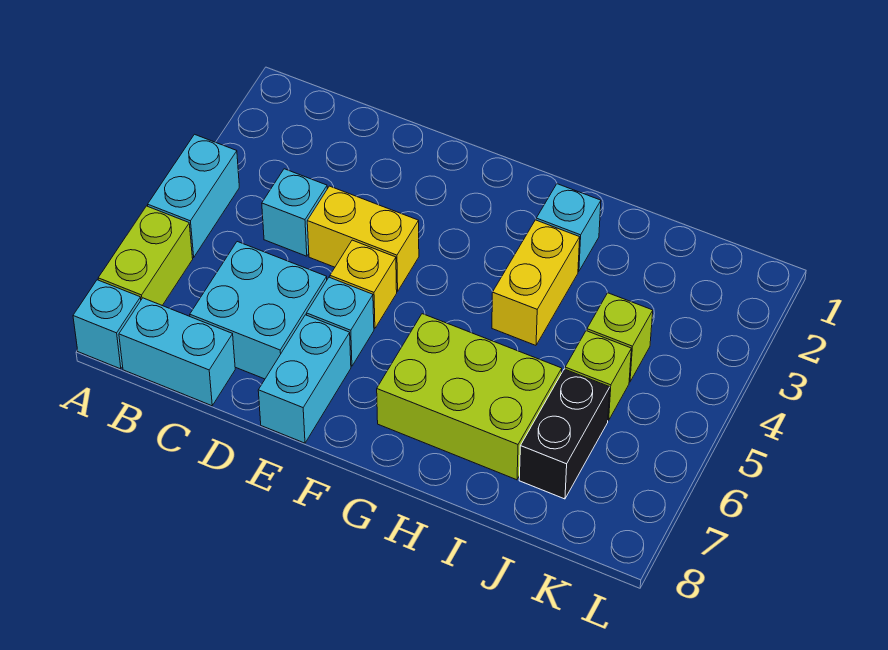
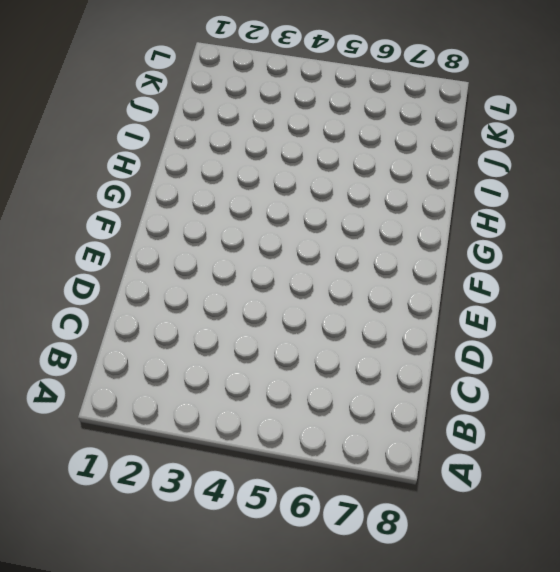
none -> cyan brick A4:A5 level 1
none -> lime brick A6:A7 level 1
none -> cyan brick A8 level 1

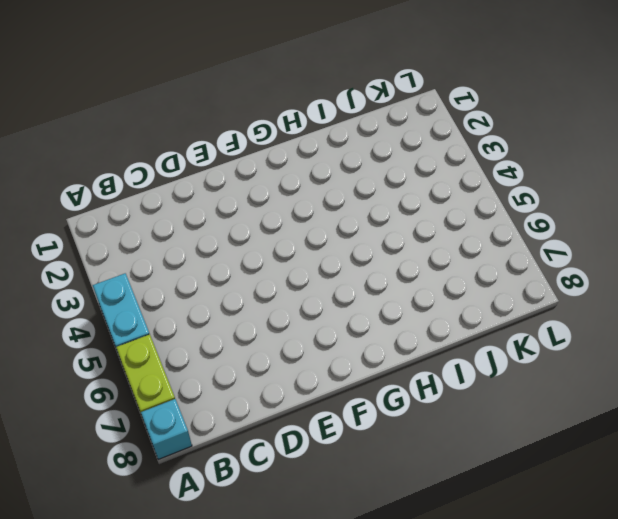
none -> cyan brick B8:C8 level 1
none -> cyan brick C4 level 1
none -> cyan brick C6:D7 level 1

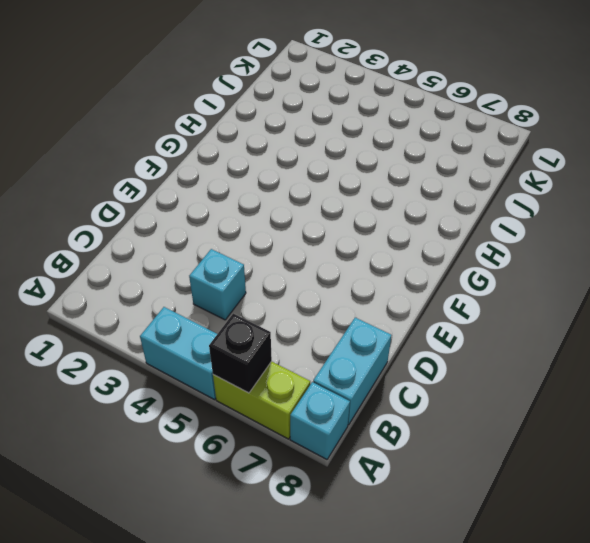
black brick A6 level 2 -> none
none -> cyan brick C6:D7 level 1
none -> yellow brick D4:E4 level 1
none -> yellow brick E5 level 1

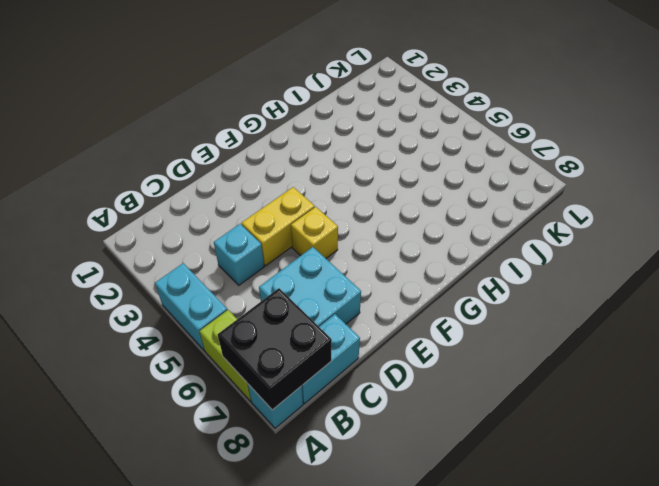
black brick A7:B8 level 2 -> none
none -> cyan brick E6 level 1
none -> cyan brick E7:E8 level 1
none -> lime brick G6:I7 level 1

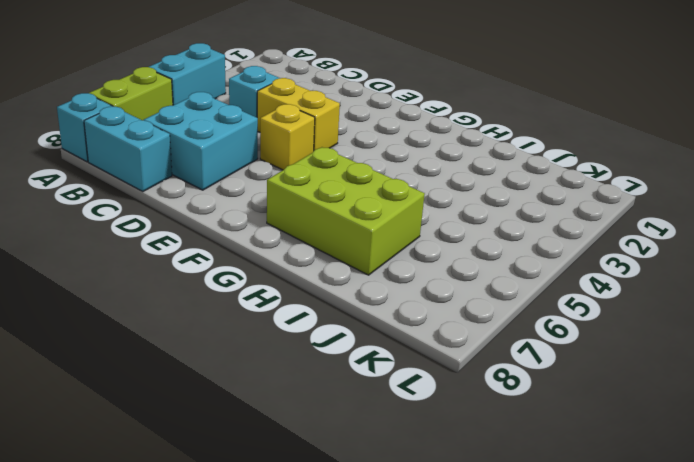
none -> cyan brick E6 level 1
none -> cyan brick E7:E8 level 1
none -> cyan brick H2 level 1

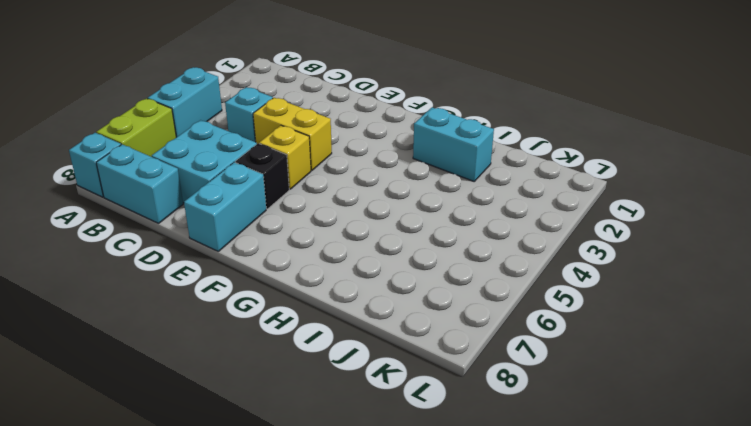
black brick E6 level 1 -> cyan brick E6 level 1
cyan brick H2:I2 level 1 -> cyan brick H2 level 1
none -> lime brick G6:I7 level 1
none -> yellow brick H3:H4 level 1
none -> lime brick J4 level 1

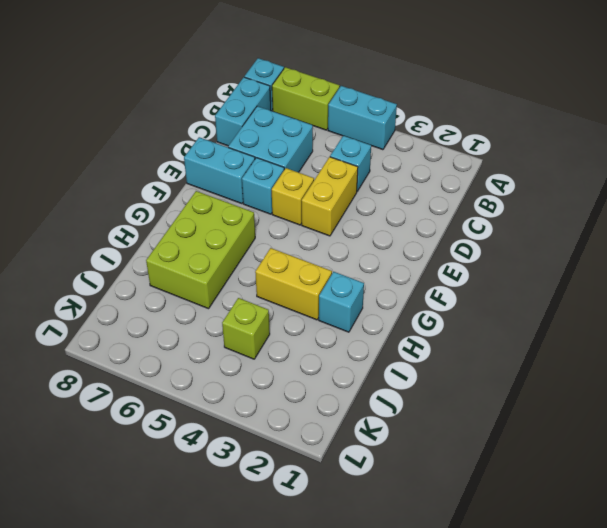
none -> lime brick J5 level 1
none -> black brick J6:J7 level 1

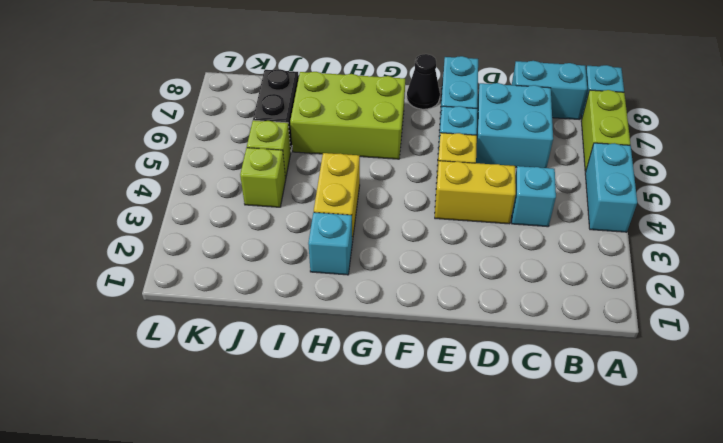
black cone F8 level 1 -> none

